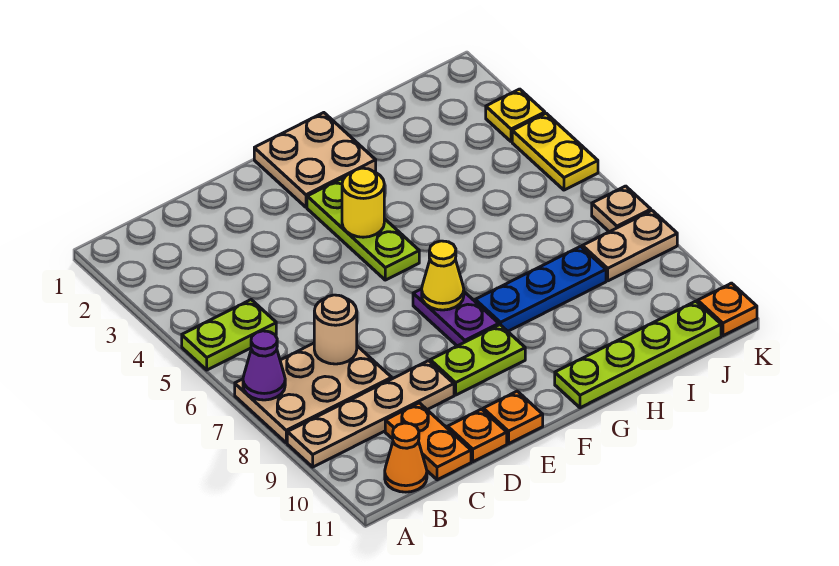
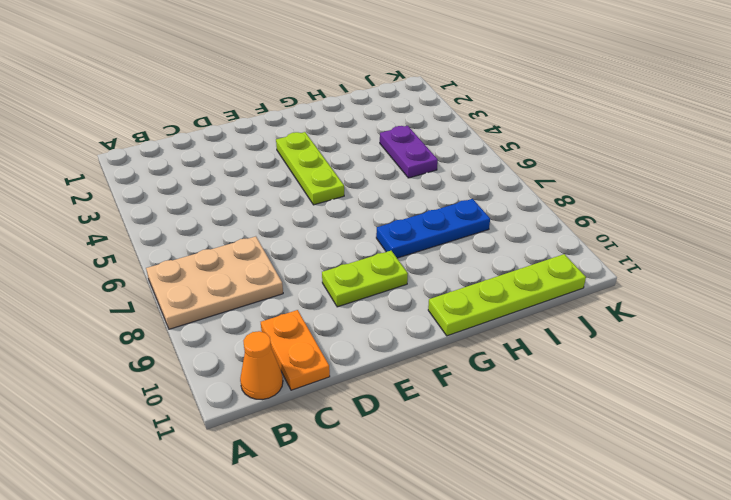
purple plate I4:I5 level 1 -> purple plate F7:F8 level 1
none -> lime plate A5:B5 level 1
none -> tan plate A9:D9 level 1
none -> orange plate D11 level 1

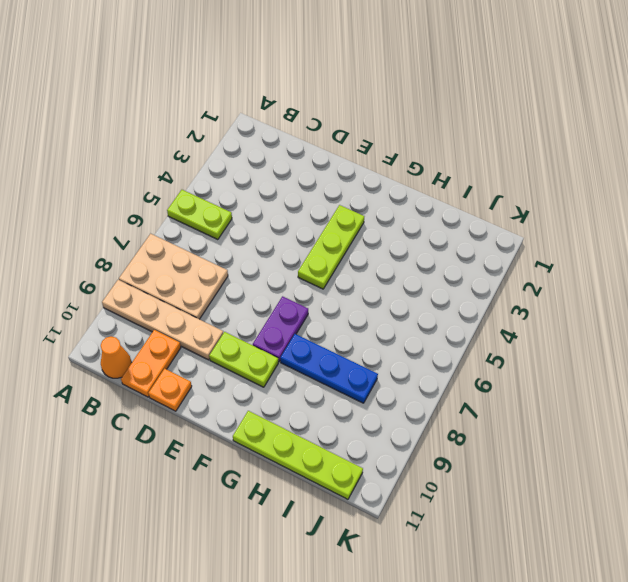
none -> orange plate E11 level 1
none -> tan plate F1:G2 level 1
none -> tan plate J8:K8 level 1

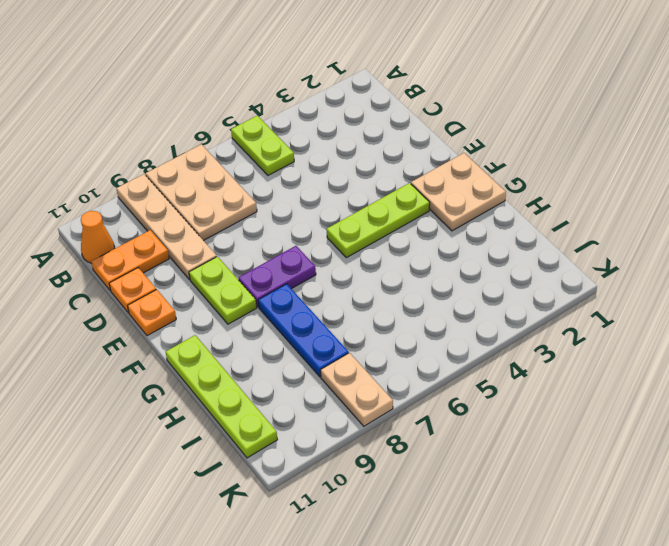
none -> yellow plate K3 level 1
none -> yellow plate K4:K5 level 1
none -> tan plate K7 level 1

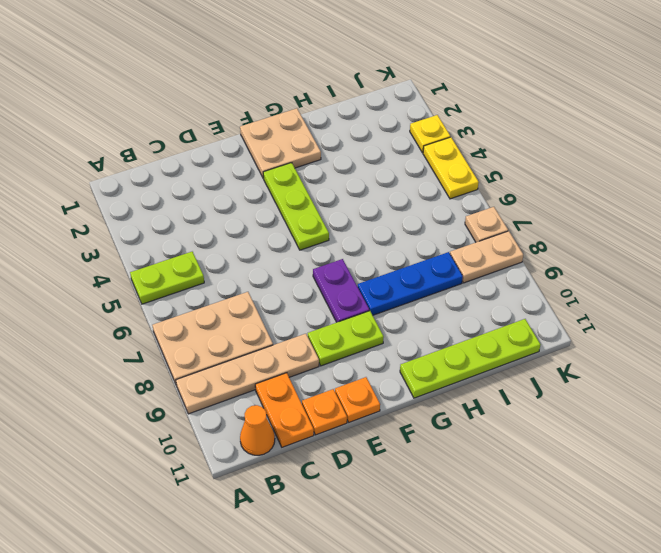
none -> orange plate K11 level 1
none -> purple cone A7 level 2
none -> tan round brick C7 level 2

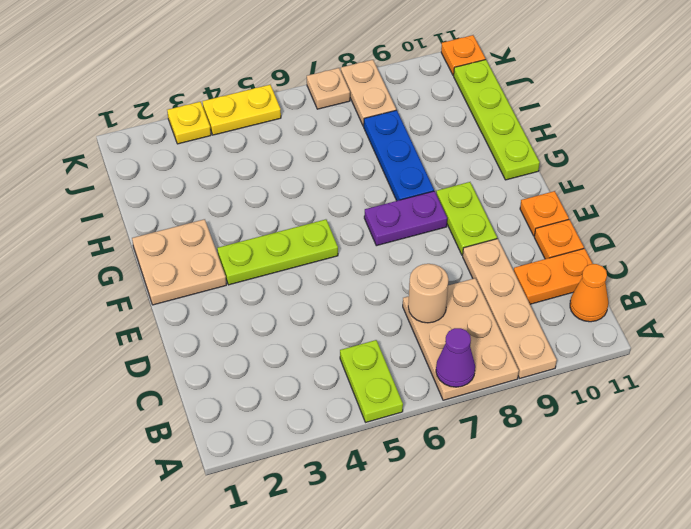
none -> yellow round brick F4 level 2
none -> yellow cone F7 level 2

